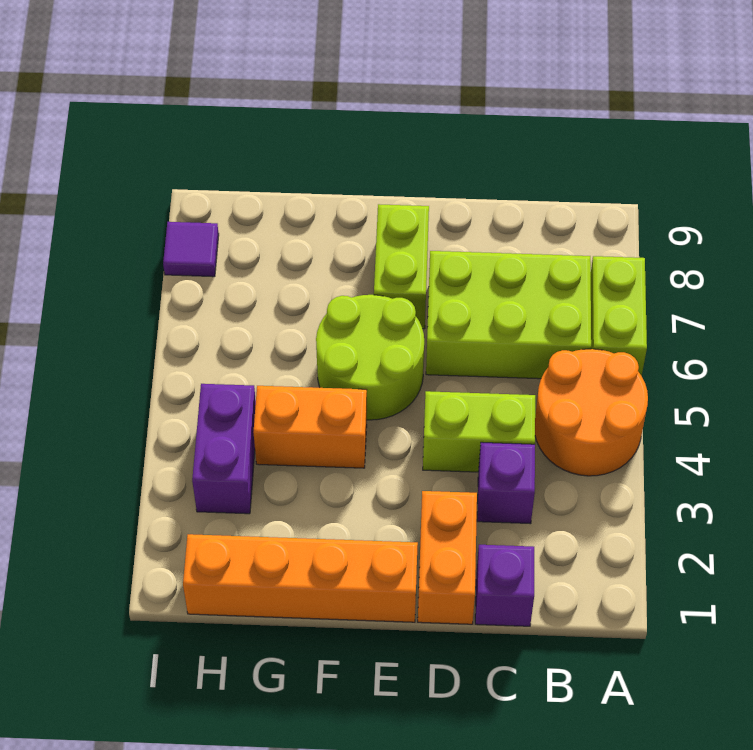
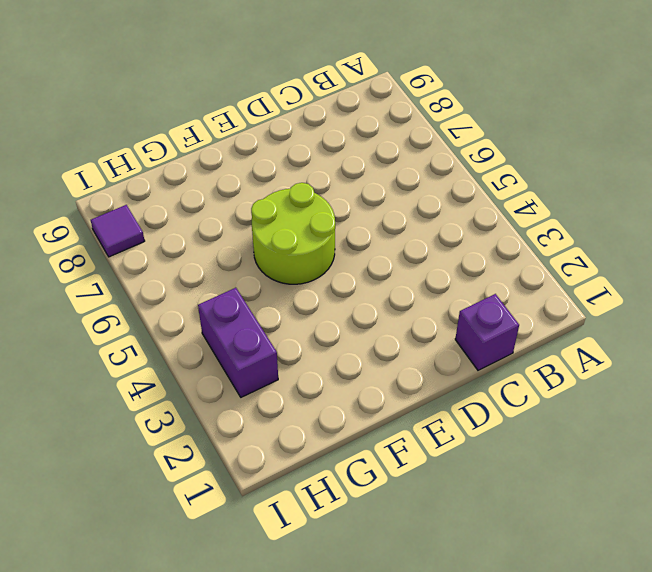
none -> orange round brick A4:B5 level 1
none -> lime brick A6:A7 level 1
none -> lime brick B6:D7 level 1

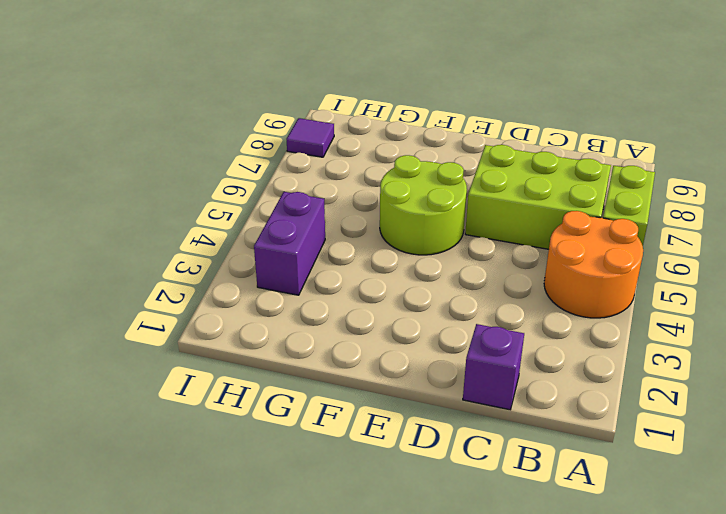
none -> purple brick C3 level 1
none -> lime brick C4:D4 level 1
none -> orange brick D1:D2 level 1

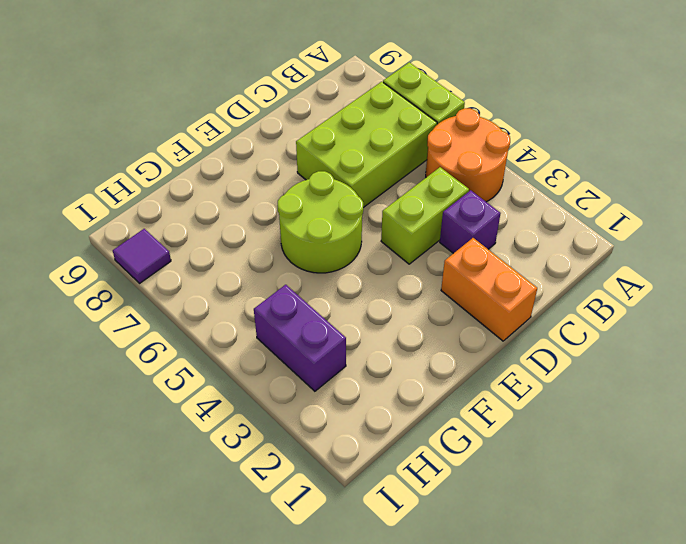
none -> purple brick C1 level 1
none -> orange brick E1:H1 level 1
none -> lime brick E7:E8 level 1

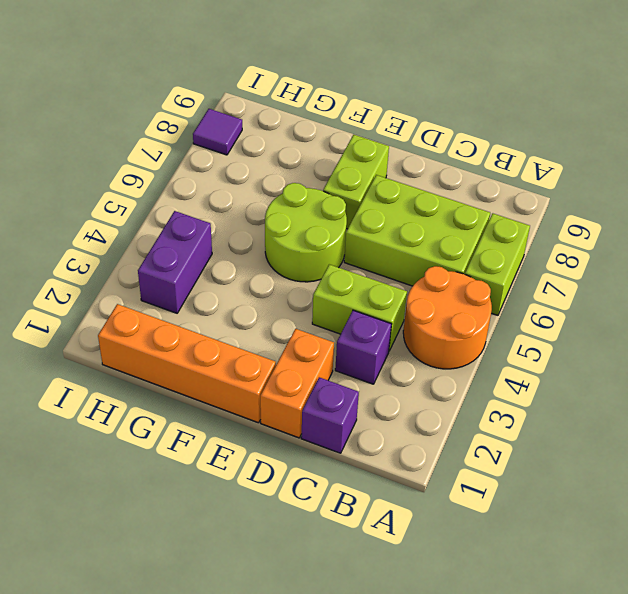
none -> orange brick F4:G4 level 1

